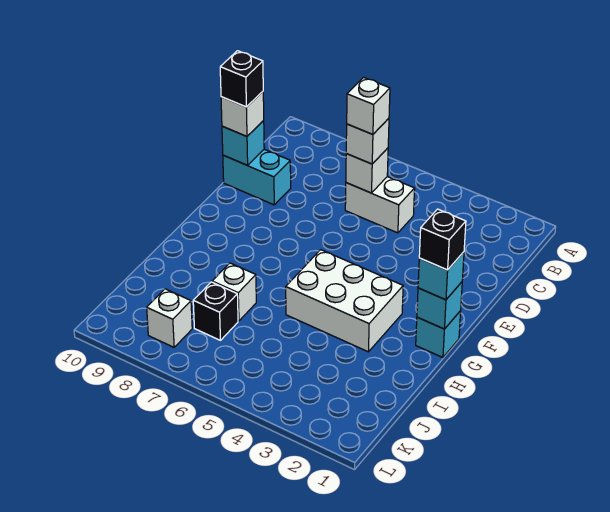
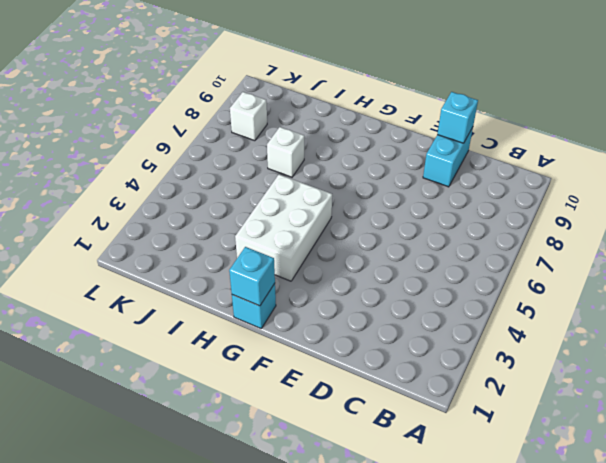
none -> white brick C5:C6 level 1
none -> black brick J7 level 1
none -> white brick C6 level 2

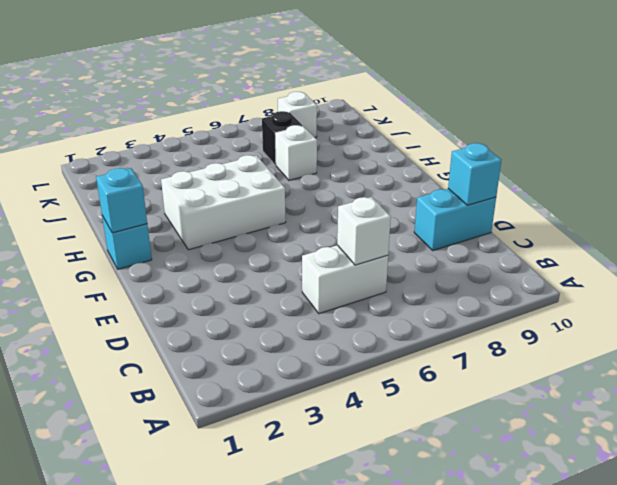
none -> white brick C6 level 3
none -> white brick D10 level 3
none -> cyan brick G1 level 3

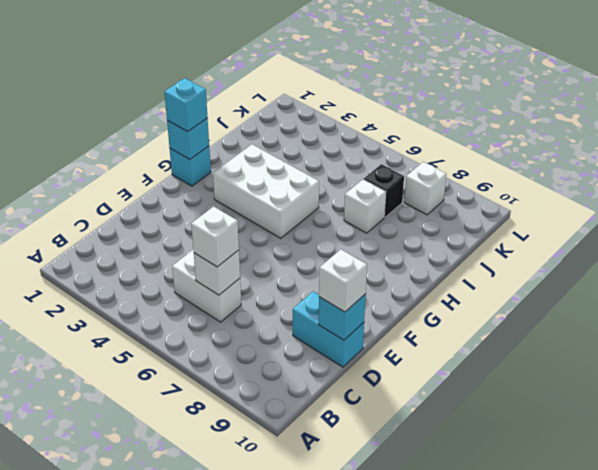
none -> white brick C6 level 4
none -> black brick D10 level 4
none -> black brick G1 level 4

